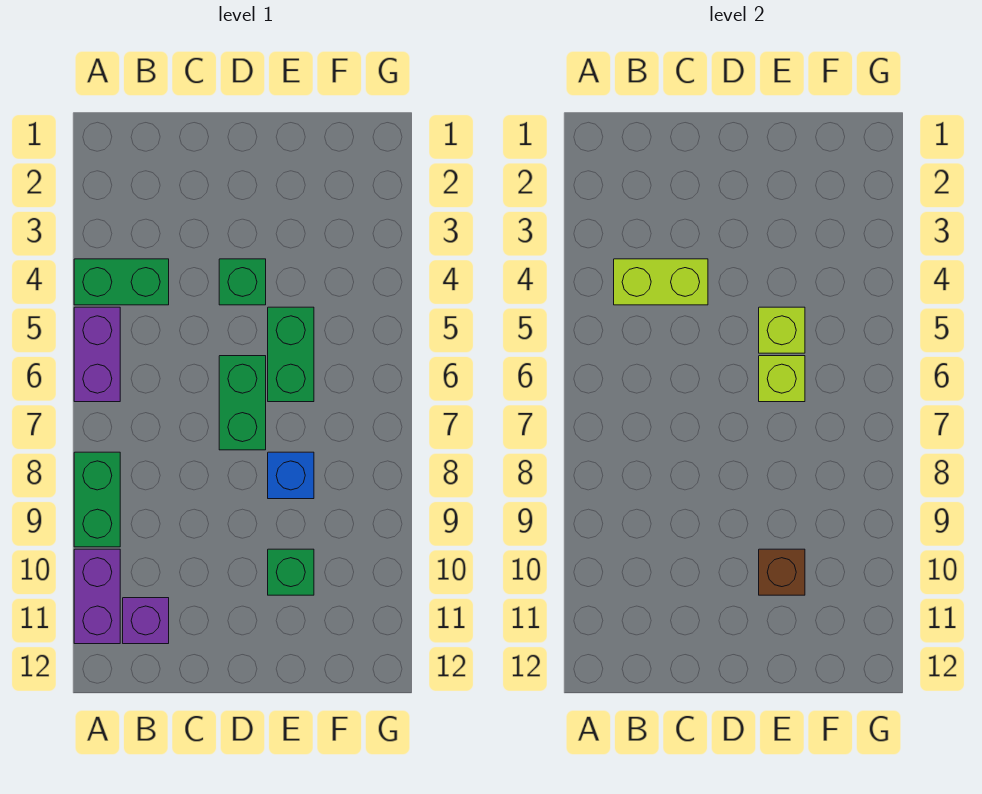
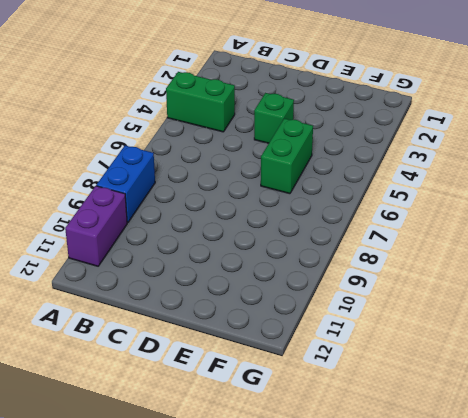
blue brick A8:A9 level 1 -> green brick A8:A9 level 1
none -> purple brick A5:A6 level 1
none -> purple brick B11 level 1
none -> green brick D6:D7 level 1

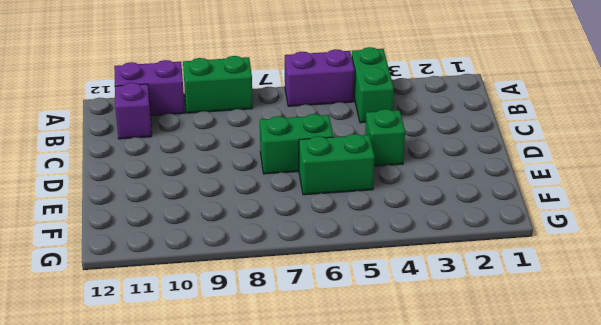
none -> blue brick E8 level 1
none -> green brick E10 level 1
none -> lime brick B4:C4 level 2

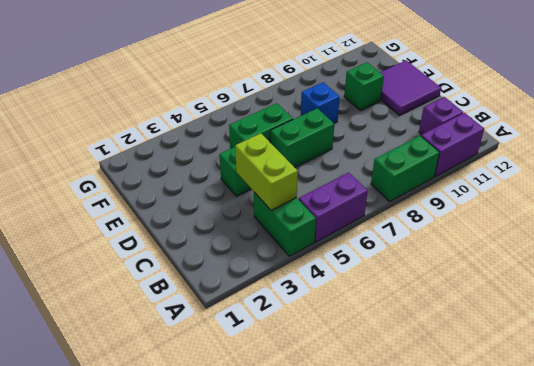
purple tile D11:E12 level 1 -> none
none -> lime brick E5 level 2
none -> lime brick E6 level 2
none -> brown brick E10 level 2

